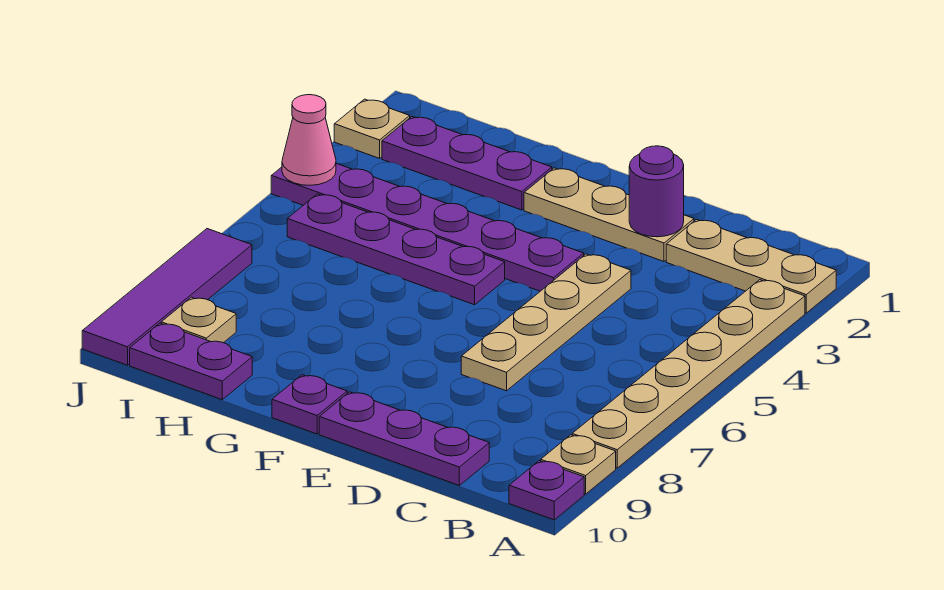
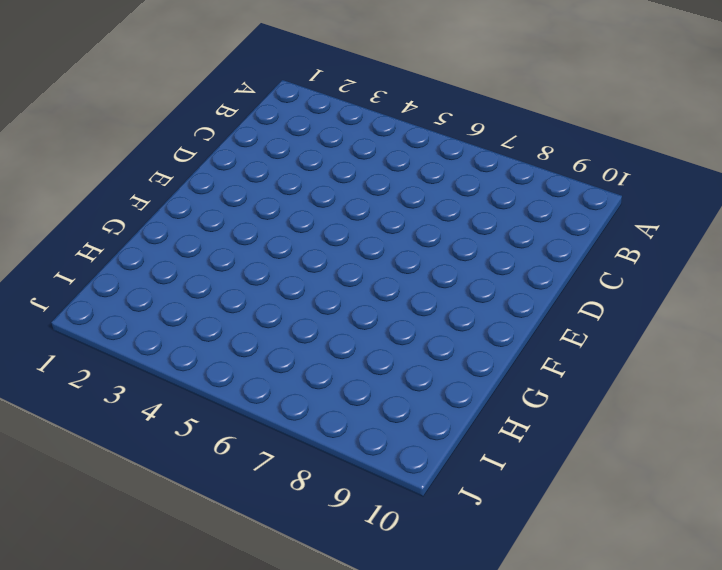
none -> tan plate A2:C2 level 1
none -> tan plate A3:A8 level 1
none -> tan plate A9 level 1

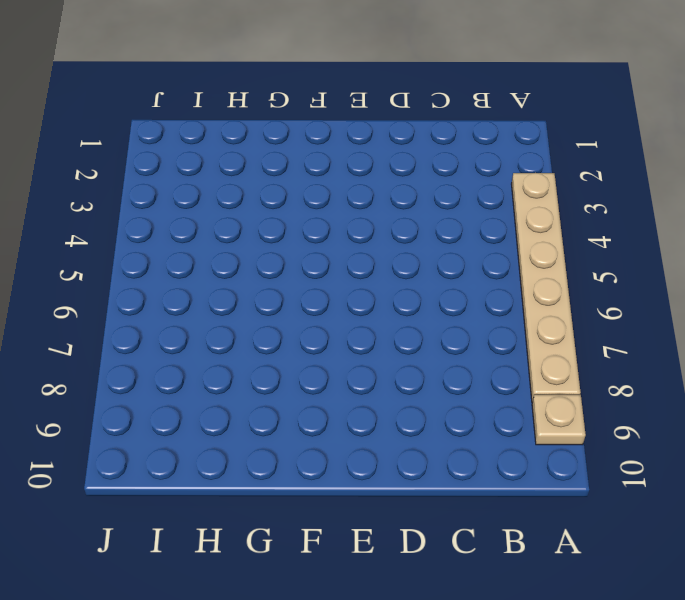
none -> tan plate A2:C2 level 1
none -> purple plate A10 level 1
none -> purple plate C10:E10 level 1

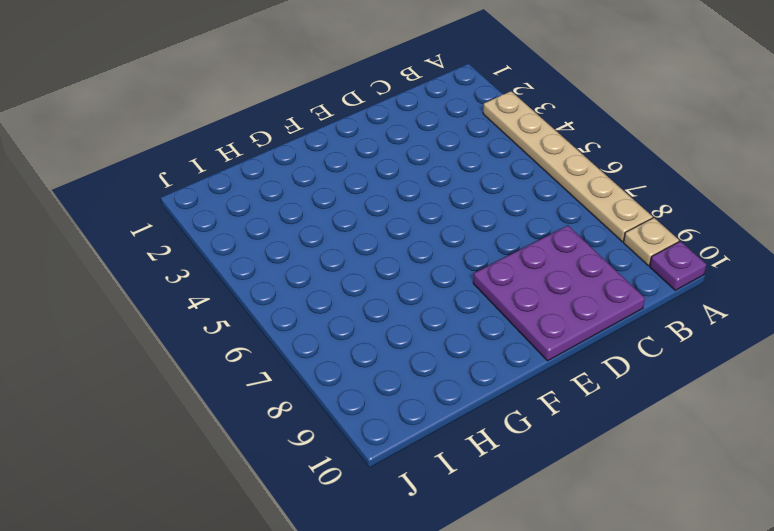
purple plate C8:E10 level 1 -> purple plate C10:E10 level 1
none -> tan plate A2:C2 level 1
none -> tan plate D2:F2 level 1
none -> tan plate D4:D7 level 1

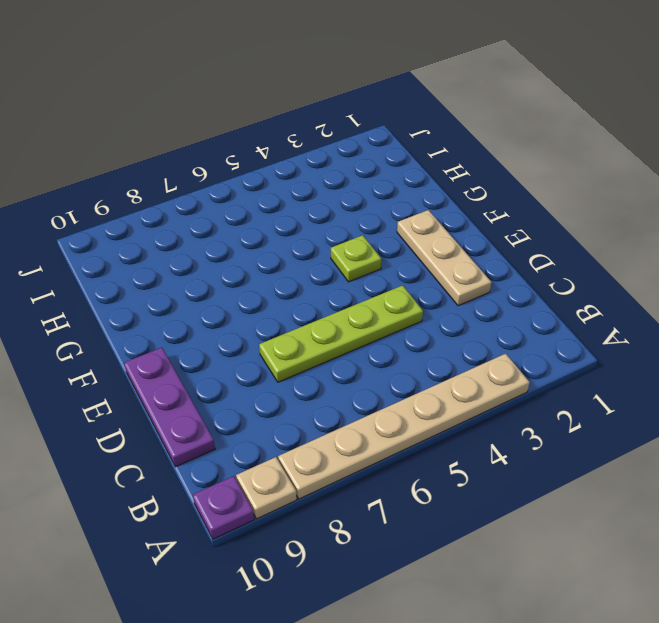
lime plate D4:D7 level 1 -> tan plate D4:D7 level 1
lime plate F4 level 1 -> purple plate E4:J4 level 1
none -> tan plate A2:C2 level 1
none -> purple plate F5:I5 level 1
none -> purple plate F10 level 1

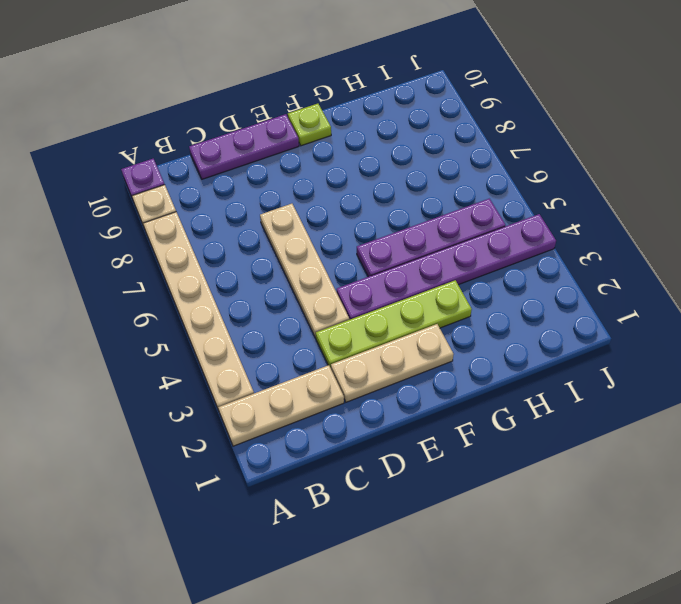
lime plate D3:G3 level 1 -> none
lime plate F10 level 1 -> purple plate F10 level 1
none -> purple plate G2:I2 level 1
none -> purple plate H10:I10 level 1
none -> tan plate I9 level 1

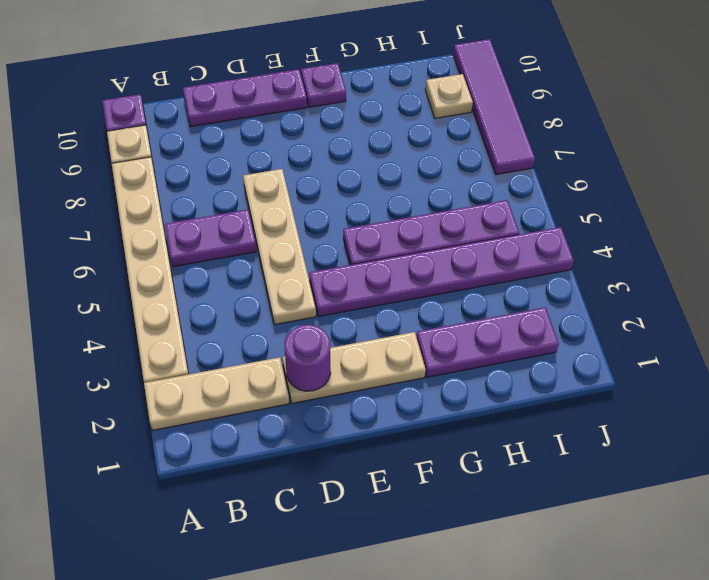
purple plate B6:C6 level 1 -> purple plate H10:I10 level 1
none -> tan plate J2 level 1
none -> pink cone J4 level 2

